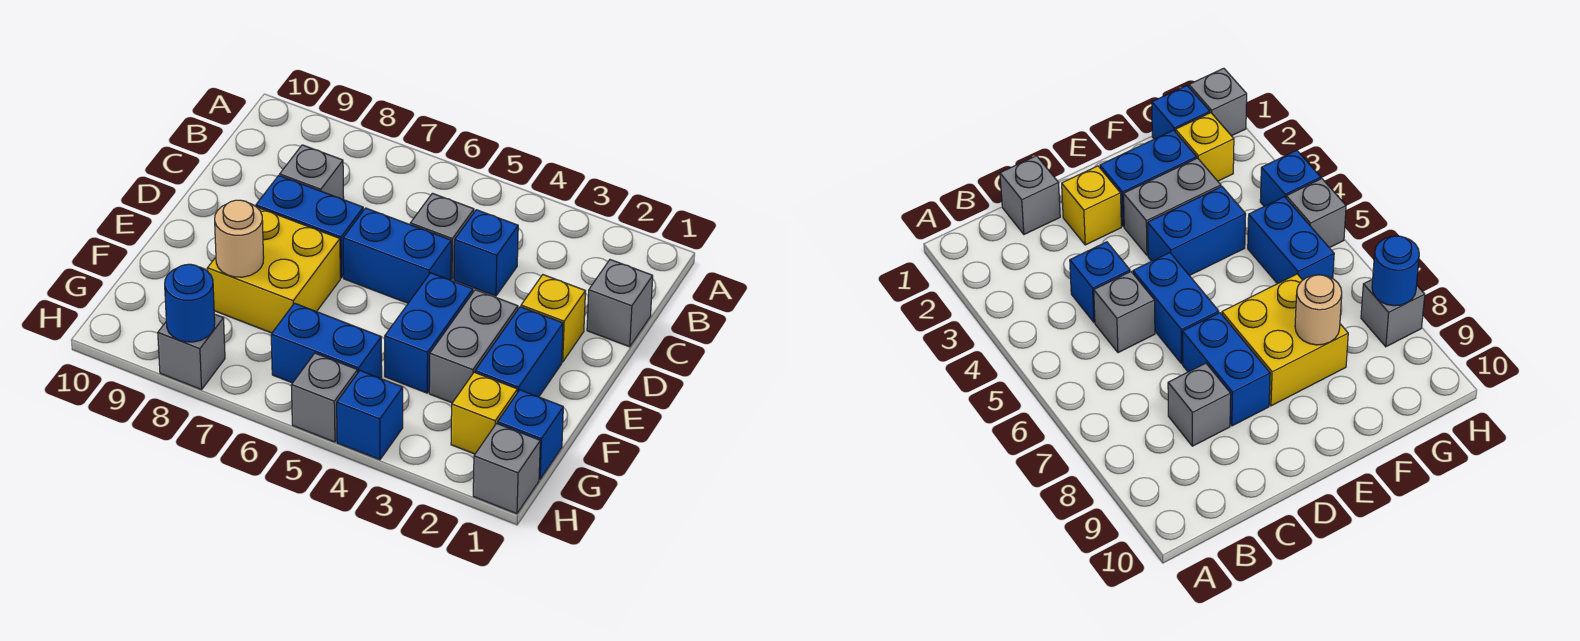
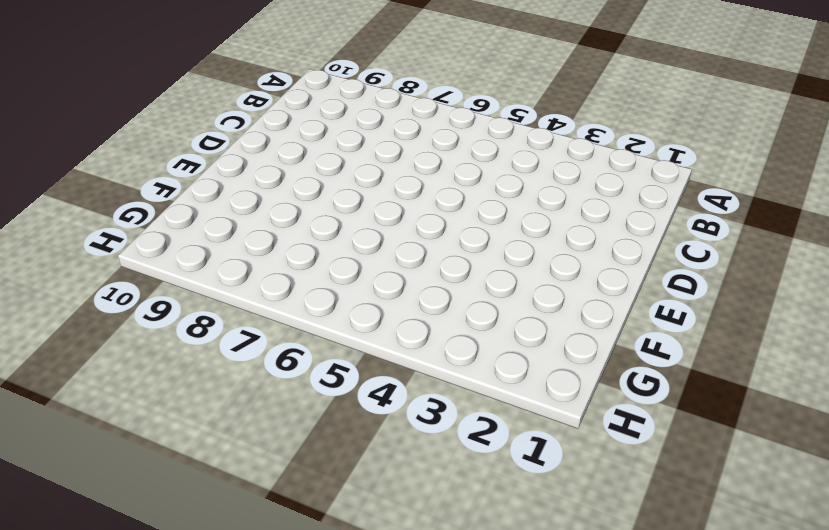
none -> grey brick C1 level 1
none -> blue brick C4 level 1
none -> grey brick C5 level 1

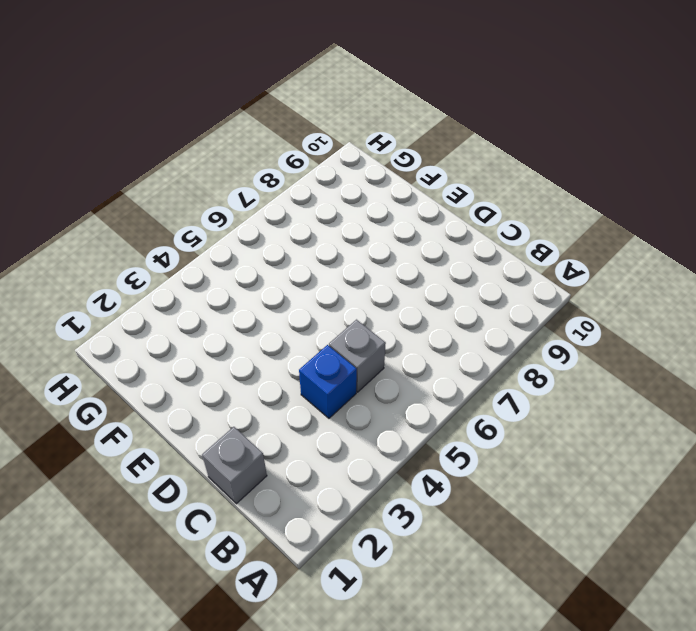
none -> grey brick C8 level 1
none -> yellow brick D2 level 1
none -> blue brick D5:D6 level 1

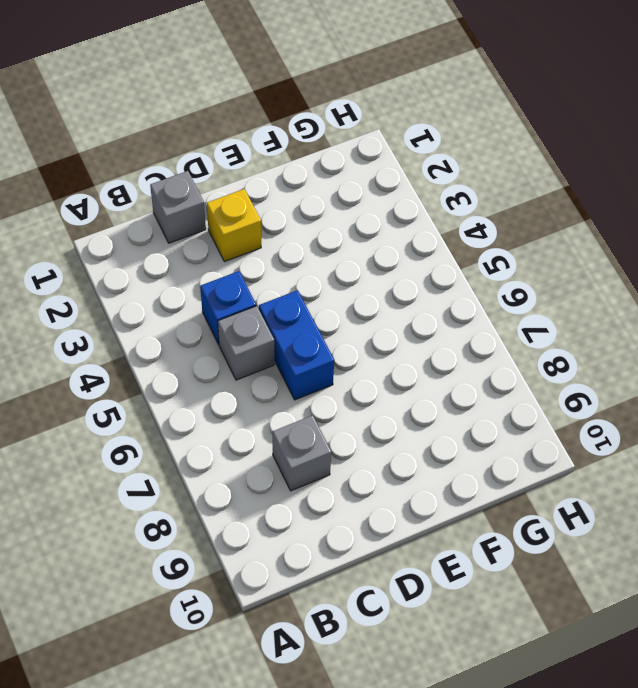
none -> blue brick D7:D8 level 1
none -> blue brick E2:F2 level 1
none -> grey brick E3:F3 level 1

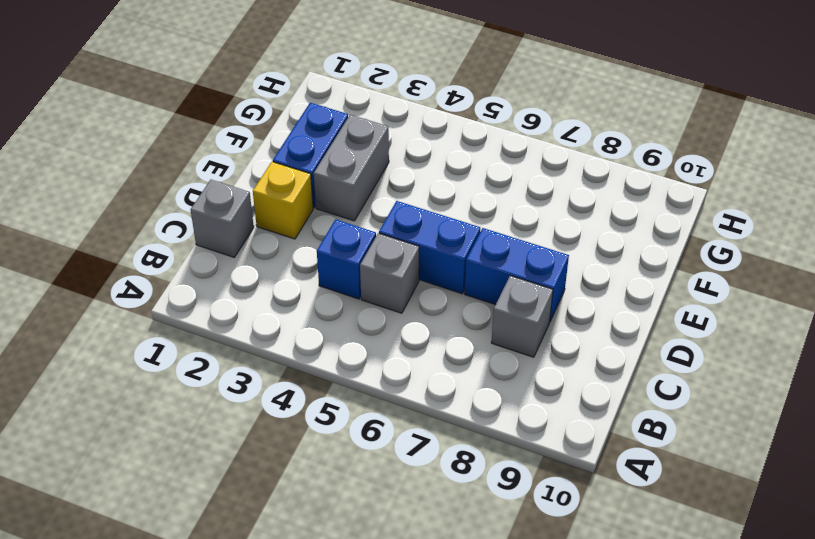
none -> blue brick E4:F4 level 1
none -> yellow brick E7:F8 level 1
none -> blue brick G1 level 1

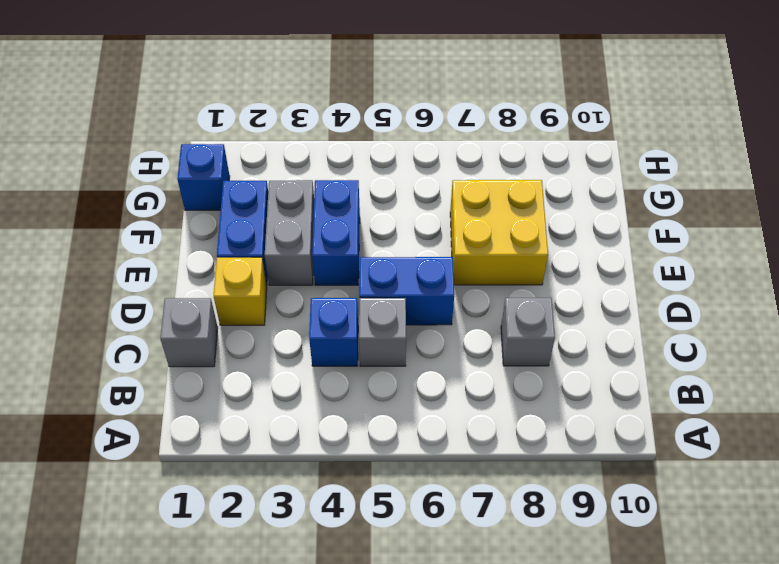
none -> blue brick D7:D8 level 1
none -> yellow brick G2 level 1
none -> blue brick G5:G6 level 1

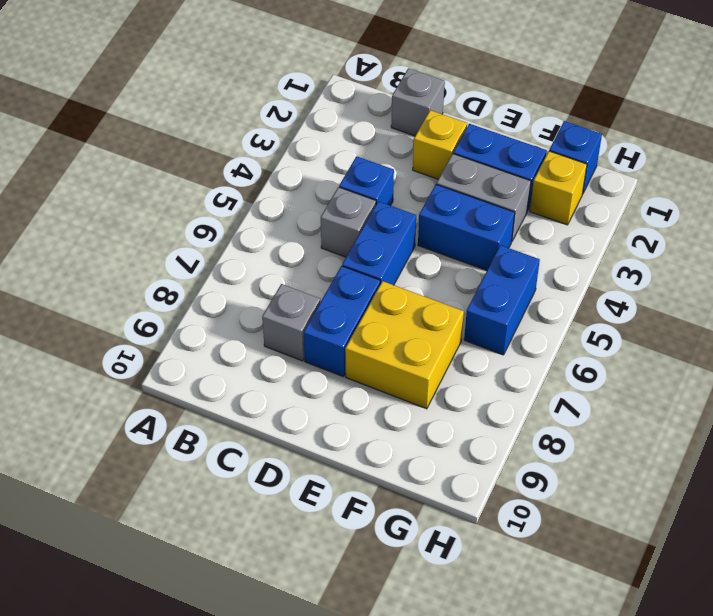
none -> grey brick H1 level 1
none -> blue brick H4 level 1
none -> grey brick H5 level 1

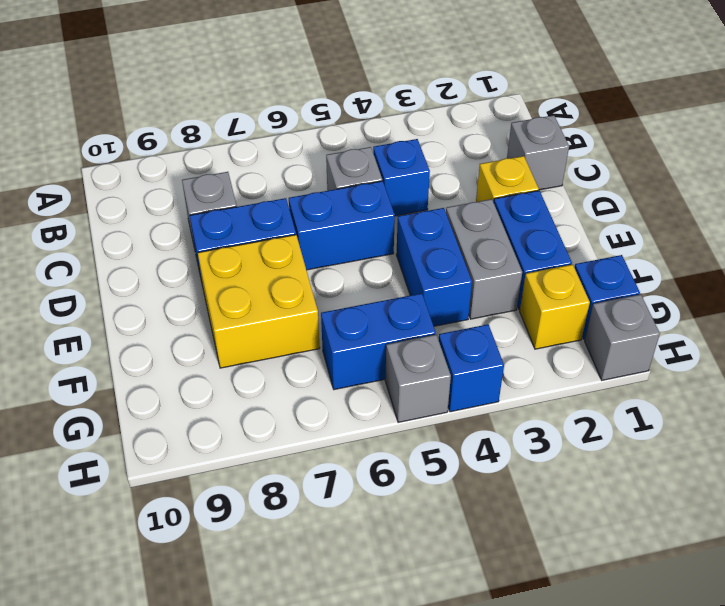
none -> grey brick H8 level 1
none -> tan round brick F8 level 2
none -> blue round brick H8 level 2

